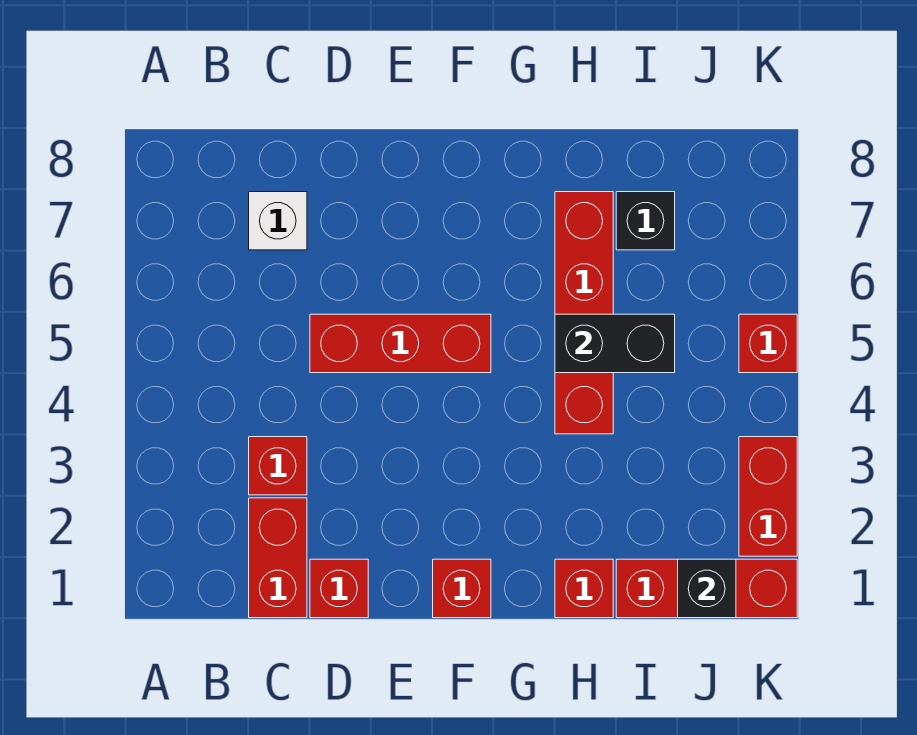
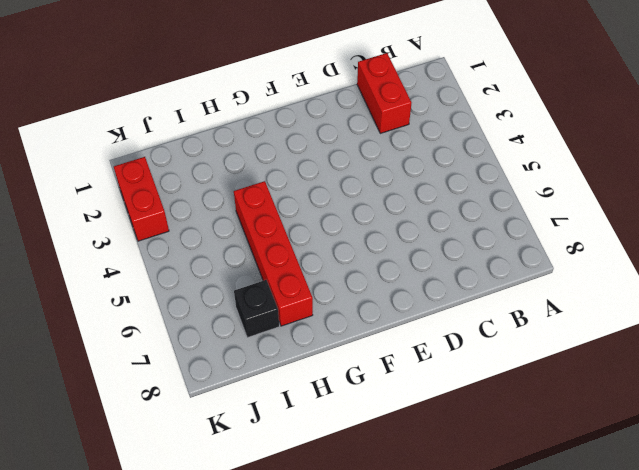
none -> red brick C3 level 1
none -> white brick C7 level 1
none -> red brick D1 level 1

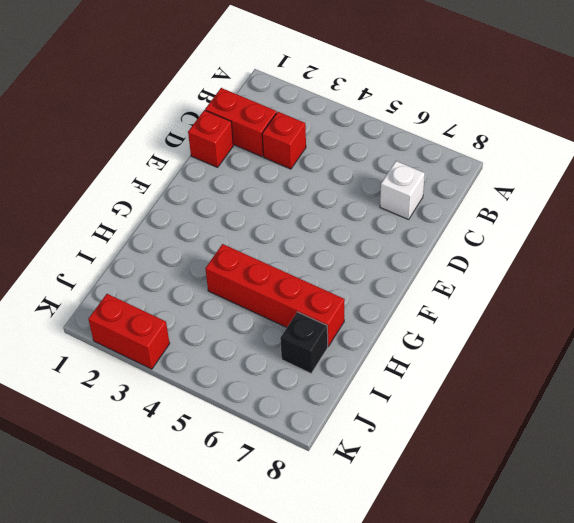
none -> red brick D5:F5 level 1
none -> red brick F1 level 1
none -> red brick H1 level 1

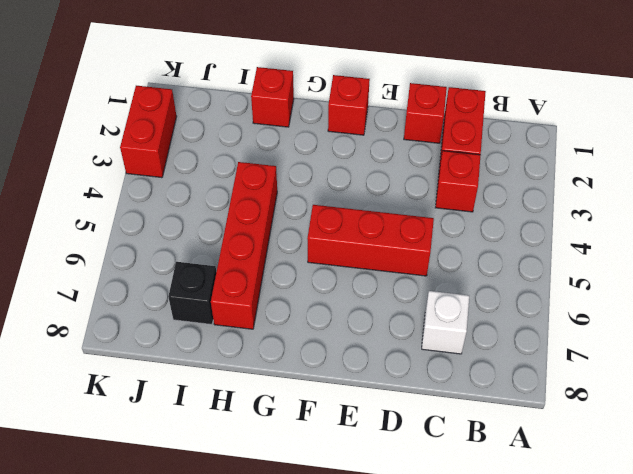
none -> red brick I1:K1 level 1
none -> red brick K5 level 1
none -> black brick H5:I5 level 2

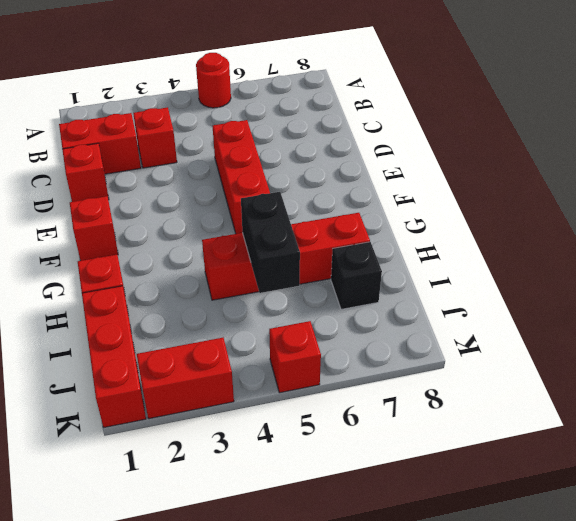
red round brick A5 level 1 -> none
none -> white brick C7 level 1
none -> black brick J1 level 2

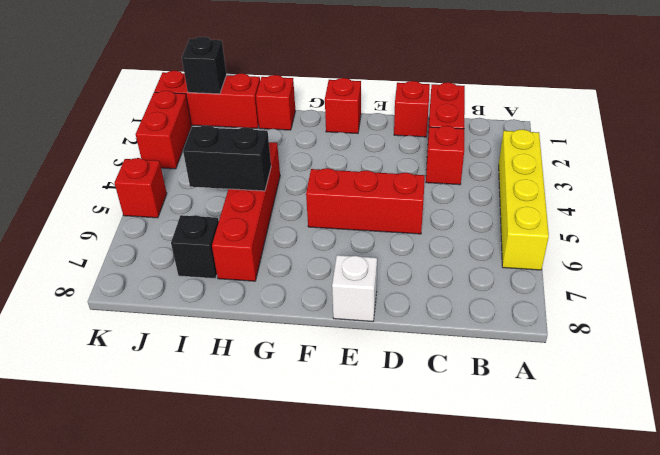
yellow brick A3:A6 level 1 -> none
white brick E8 level 1 -> white brick C7 level 1

